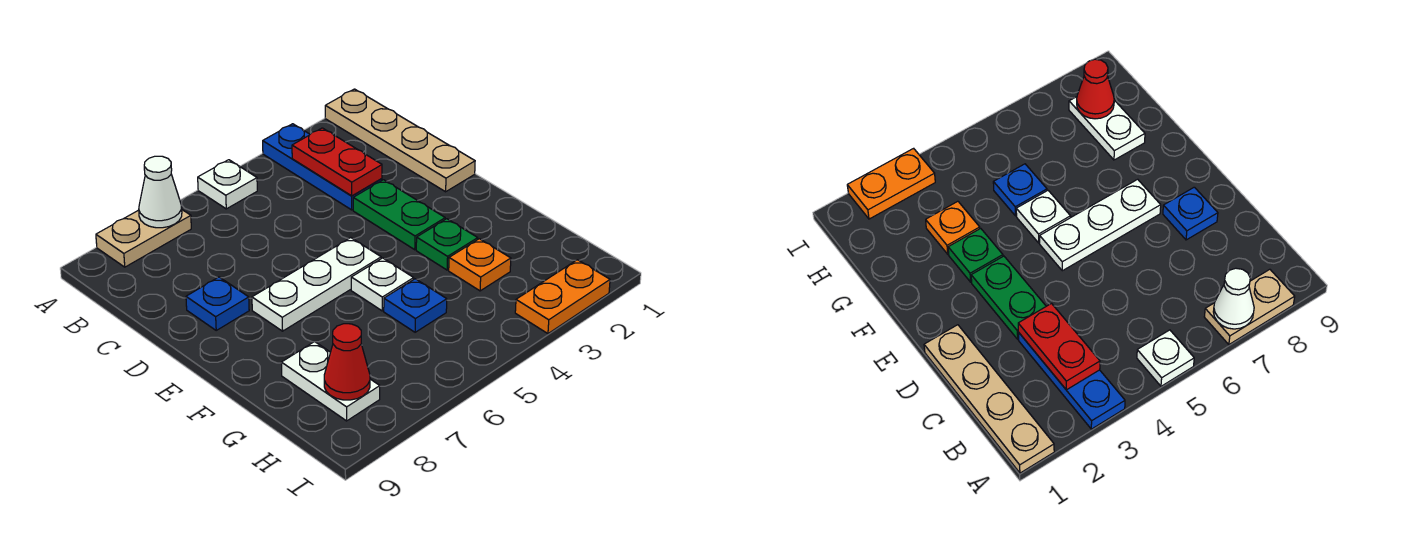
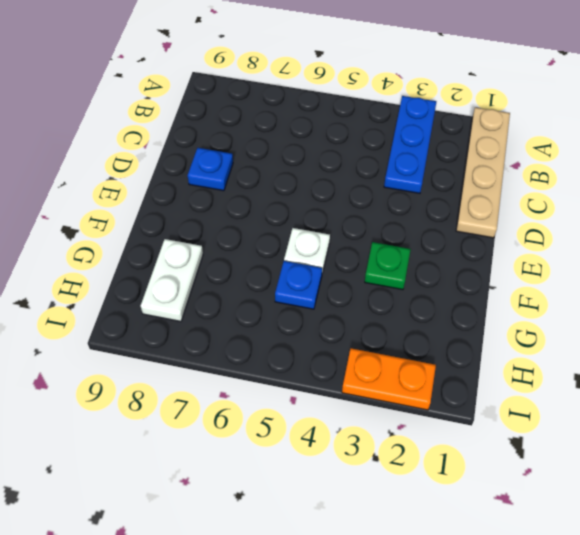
none -> white plate A5 level 1
none -> tan plate A7:A8 level 1
none -> green plate D3:E3 level 1

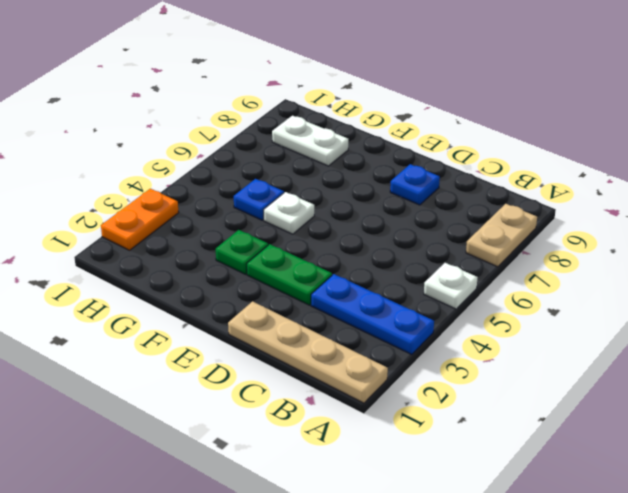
none -> white plate E5:E7 level 1
none -> orange plate G3 level 1
none -> white cone A7 level 2

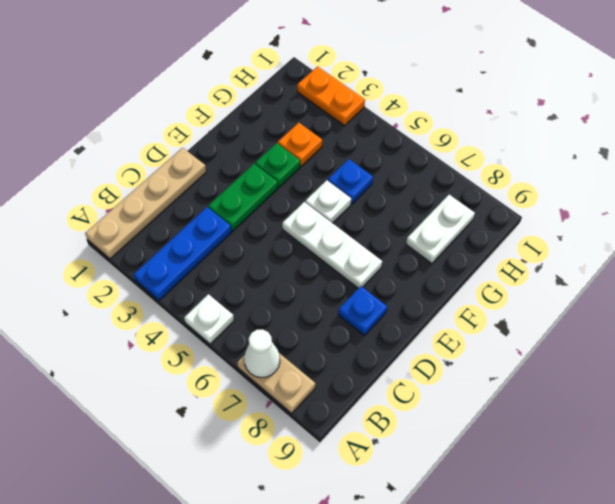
none -> red plate B3:C3 level 2
none -> red cone H8 level 2

